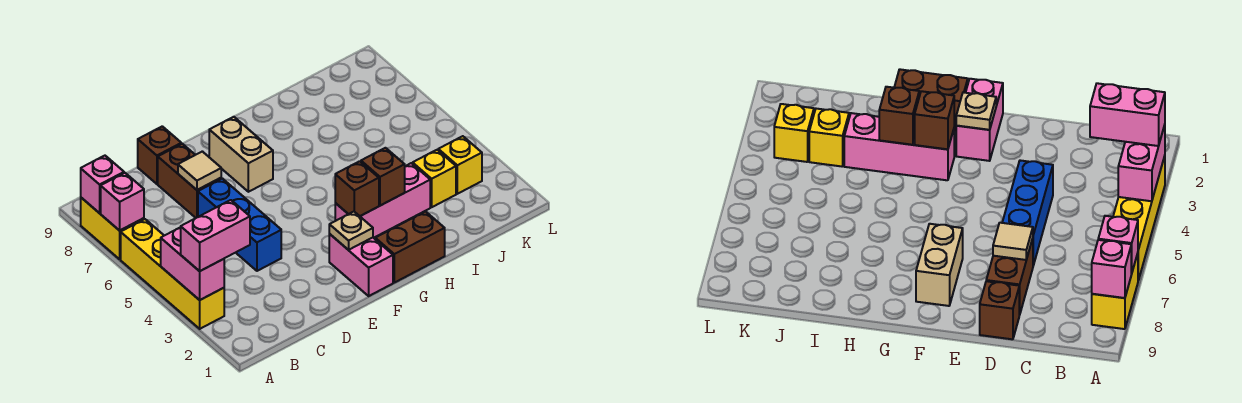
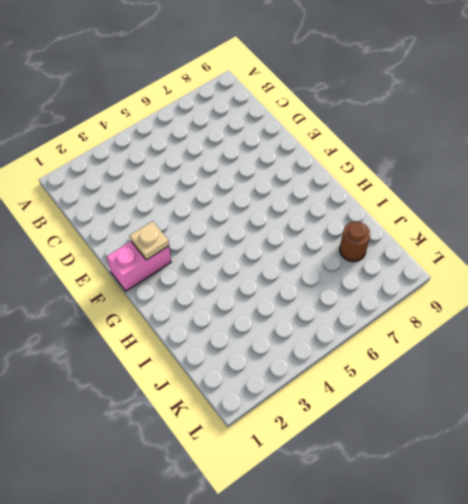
brown round brick J8 level 1 -> none
none -> yellow brick A3:A6 level 1
none -> yellow brick A7:A8 level 1
none -> blue brick D4:D6 level 1

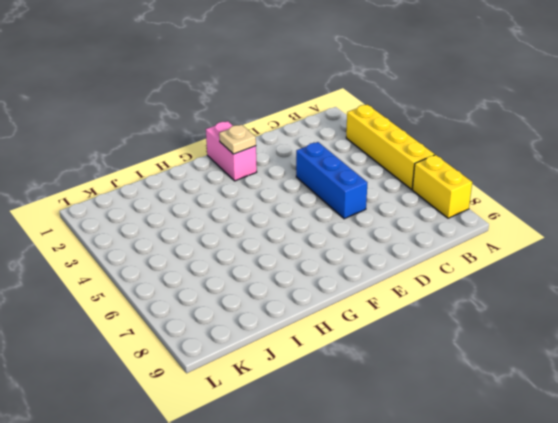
none -> brown brick D7:D8 level 1
none -> brown brick D9 level 1
none -> tan brick F7:F8 level 1

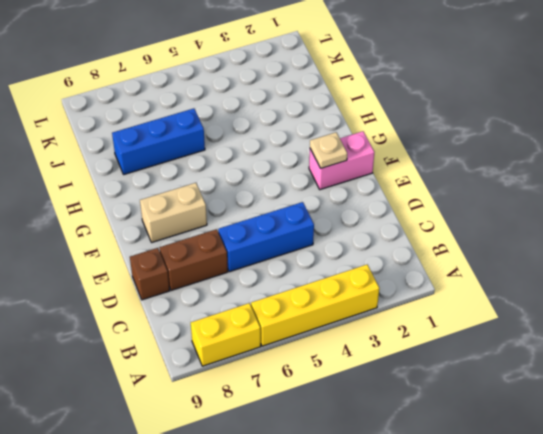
blue brick I6:I8 level 1 -> none
none -> brown brick G1:H1 level 1
none -> pink brick G3:I3 level 1
none -> yellow brick J3 level 1

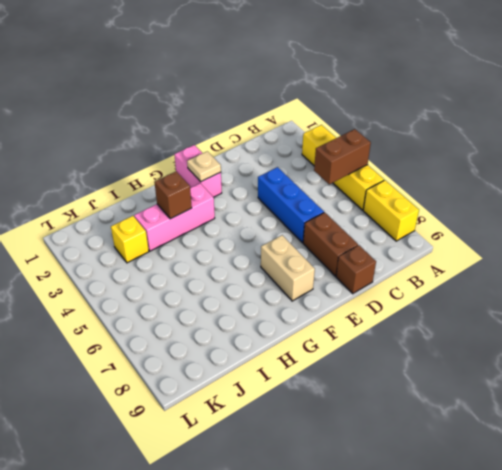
brown brick A5:B5 level 2 -> brown brick G1:H1 level 1
none -> yellow brick K3 level 1
none -> pink brick A3:A4 level 2
none -> pink brick A7 level 2

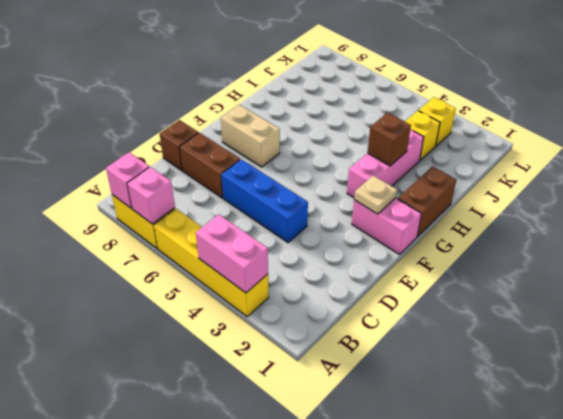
none -> tan tile D7 level 2
none -> brown brick G3 level 2
none -> pink brick A3:B3 level 3

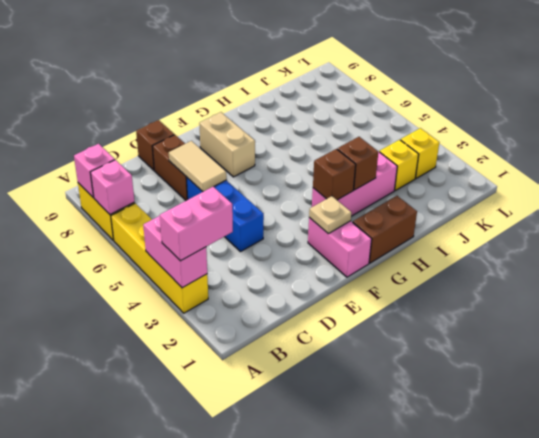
tan tile D6:D7 level 2 -> tan tile D7 level 2

